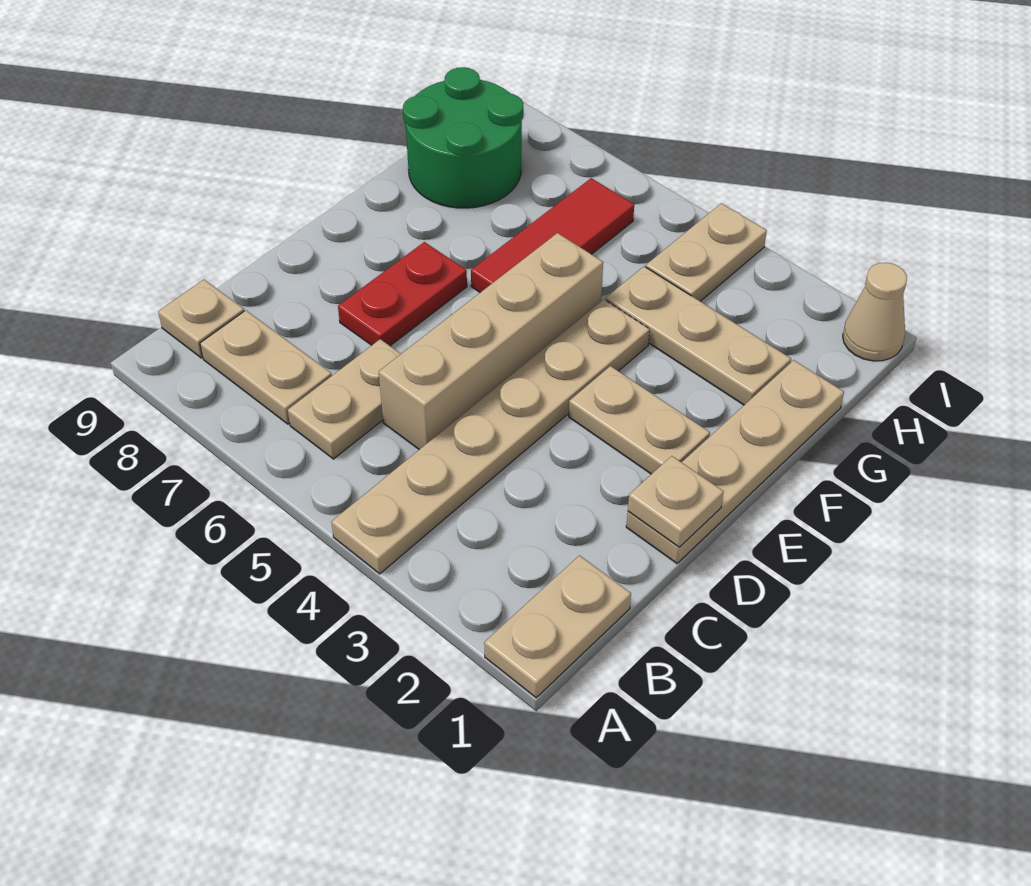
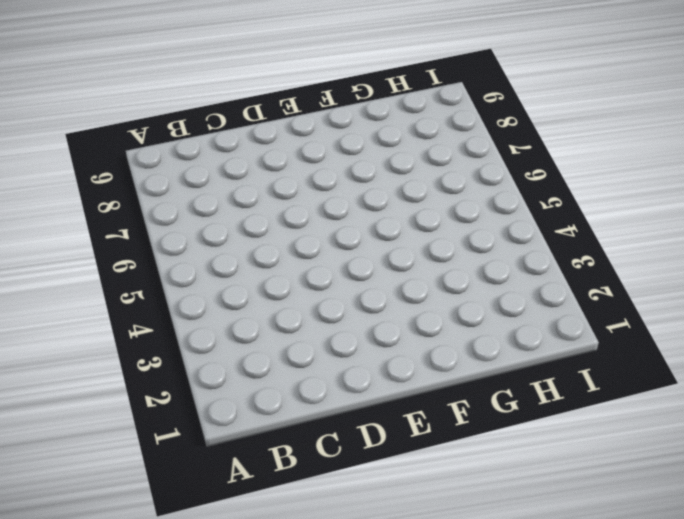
none -> tan plate A1:B1 level 1
none -> tan plate A4:F4 level 1
none -> tan plate B6:C6 level 1

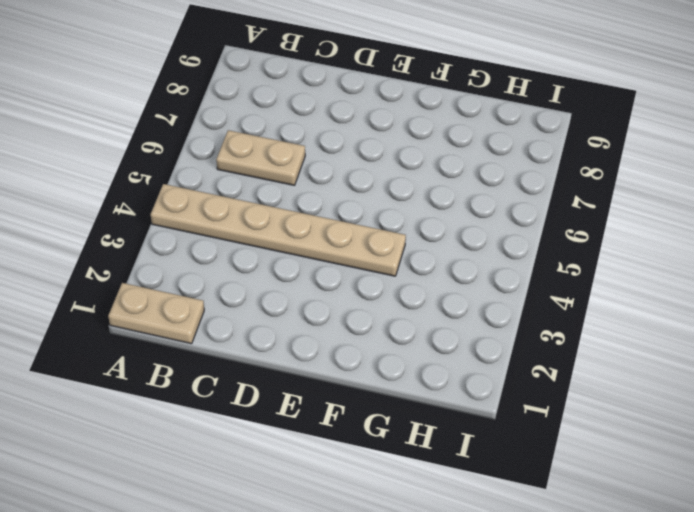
none -> tan plate B7:B8 level 1
none -> tan plate B9 level 1
none -> tan brick C5:F5 level 1

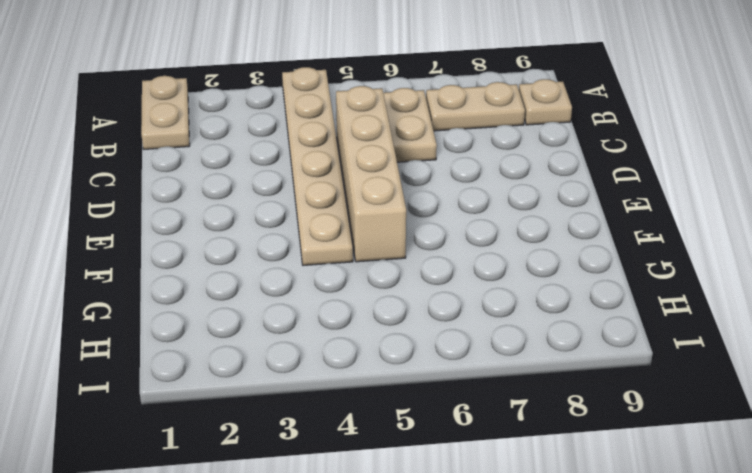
none -> tan plate D1:G1 level 1
none -> red plate D7:E7 level 1
none -> tan plate E2:E3 level 1

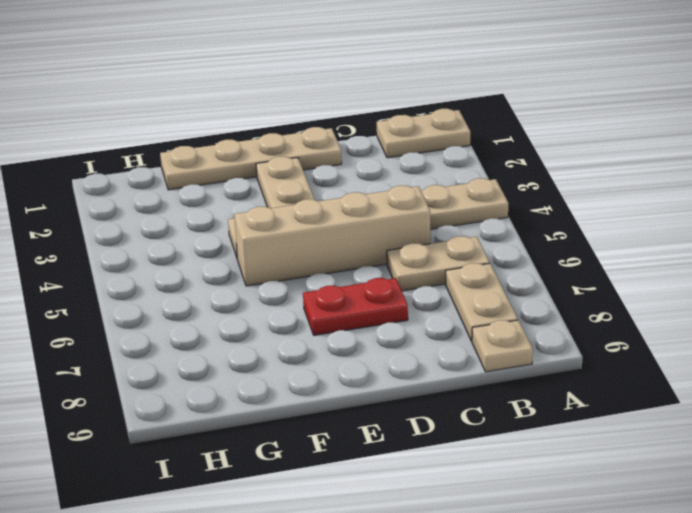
none -> red tile F6:H6 level 1
none -> tan plate G2:G4 level 1
none -> green round brick G8:H9 level 1

